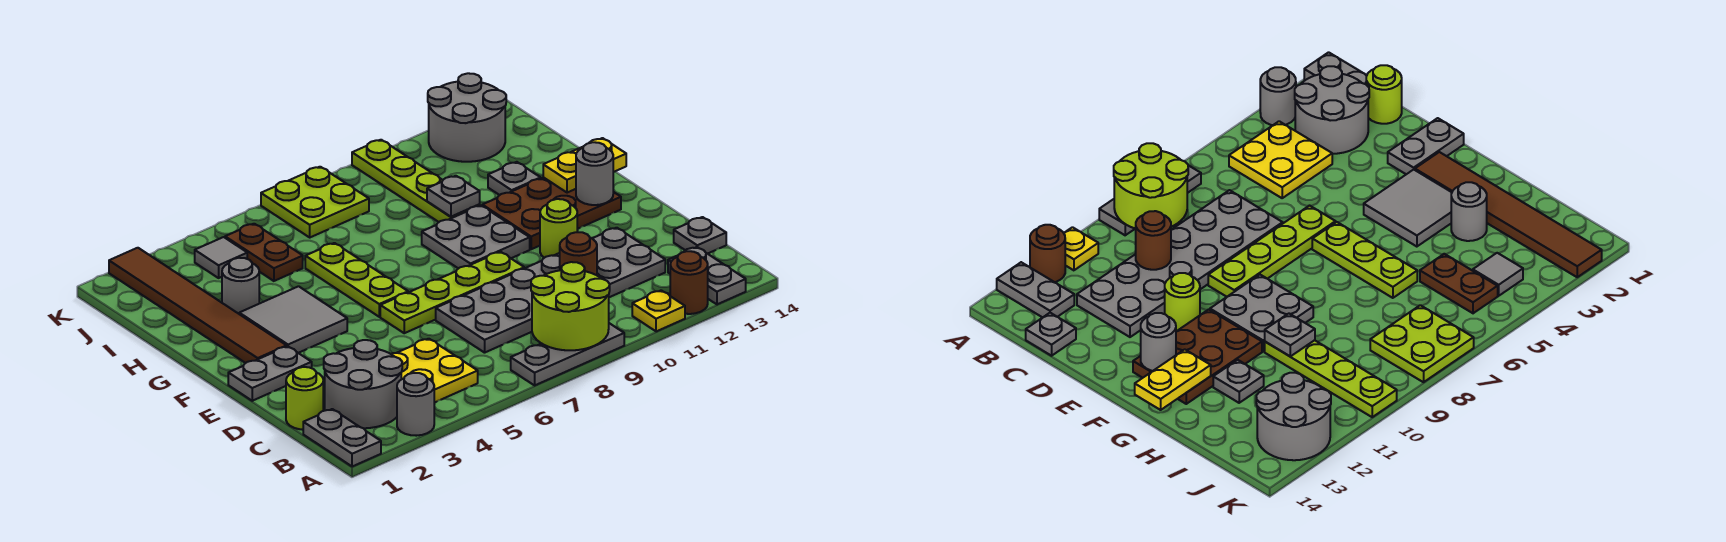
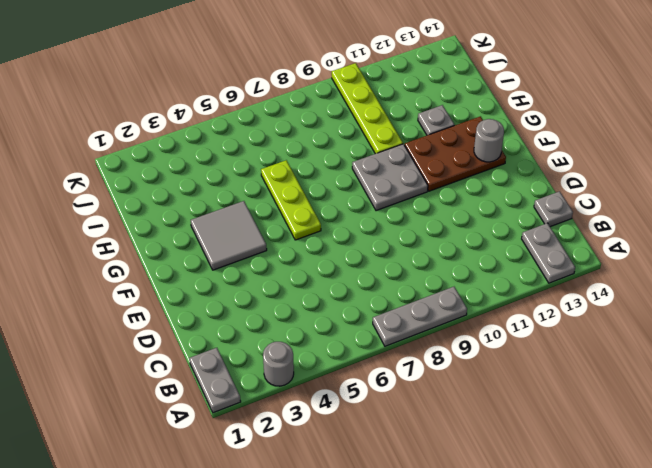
none -> yellow plate A11 level 1
none -> brown round brick A12 level 1
none -> grey round brick B2:C3 level 1
none -> yellow plate B4:C5 level 1

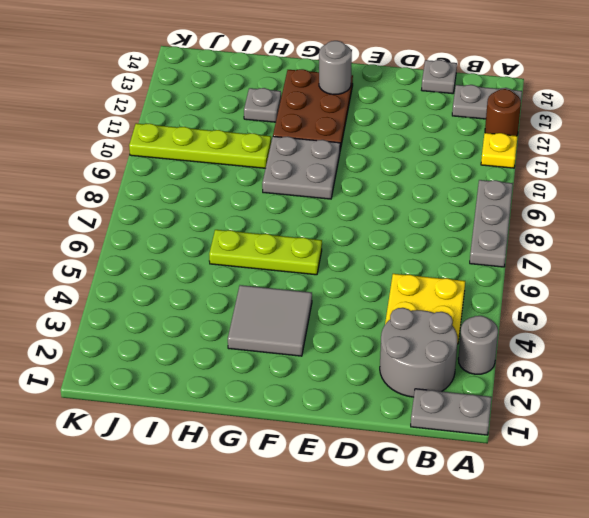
none -> lime round brick C1 level 1
none -> grey plate C7:D12 level 1
none -> grey plate E1:E2 level 1
none -> lime plate E6:E9 level 1

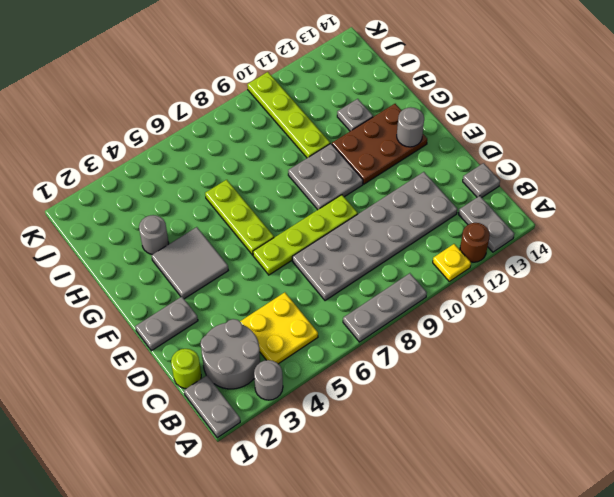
none -> lime round brick E11 level 1
none -> brown tile F2:K2 level 1
none -> brown plate I5:J5 level 1
none -> grey tile J4 level 1

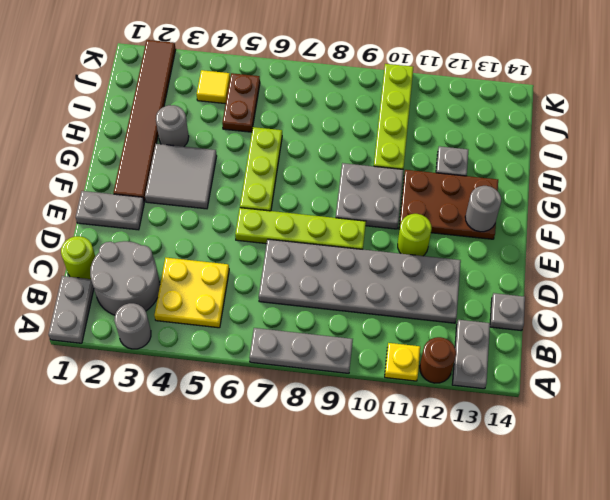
yellow tile J4 level 1 -> grey tile J4 level 1
none -> lime plate J7:K8 level 1
none -> grey round brick J12:K13 level 1
none -> lime round brick A8:B9 level 2
none -> brown round brick C10 level 2

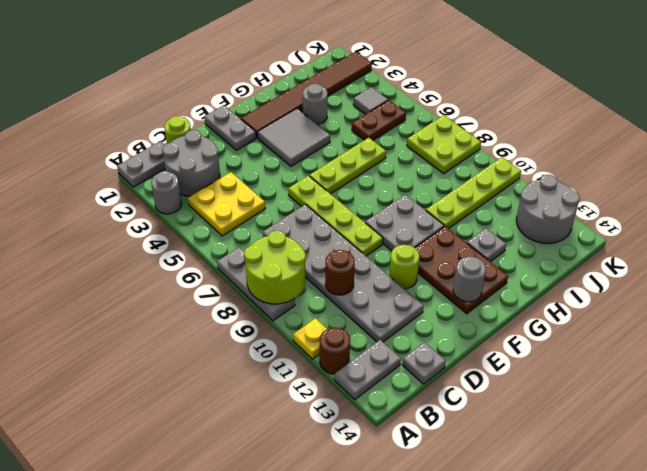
none -> yellow plate G13:G14 level 2
none -> grey plate H10 level 2

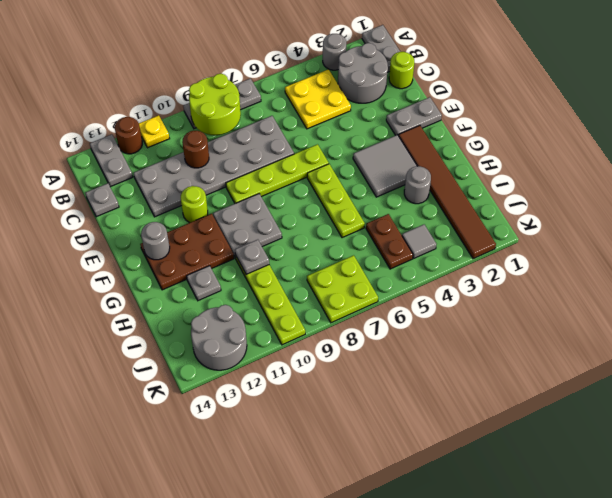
none -> yellow plate G13:G14 level 2

